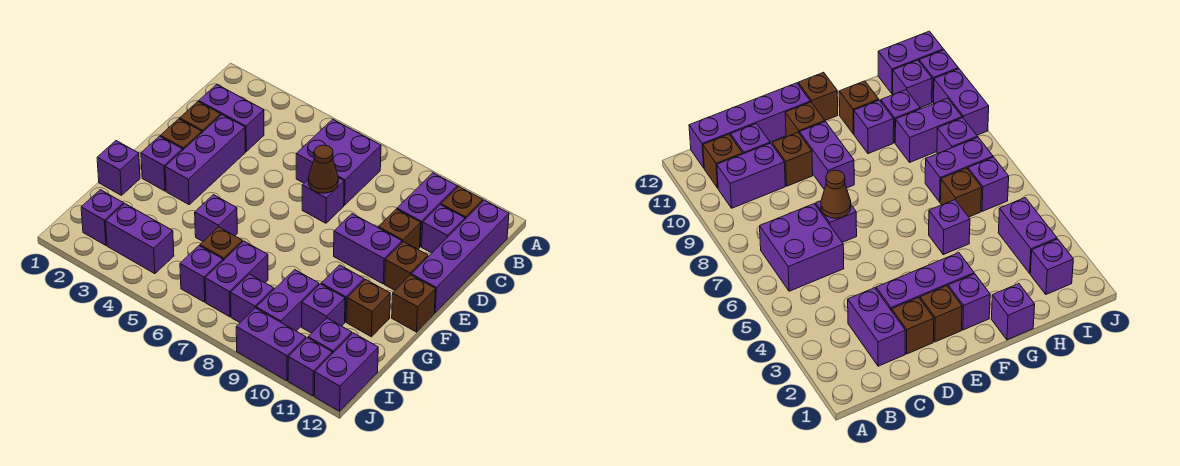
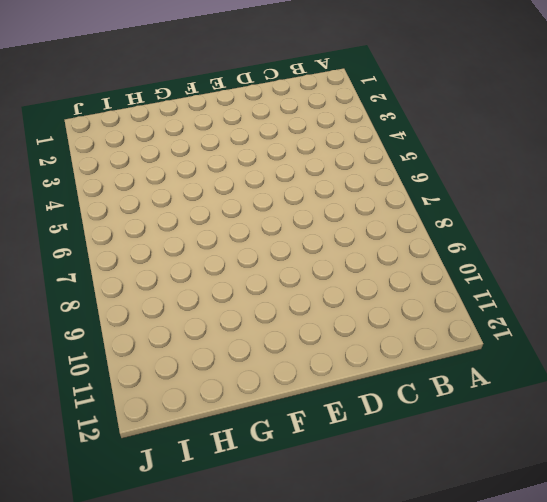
none -> purple brick B6:C7 level 1
none -> purple brick B10:C10 level 1
none -> brown brick B11 level 1
none -> purple brick B12:E12 level 1

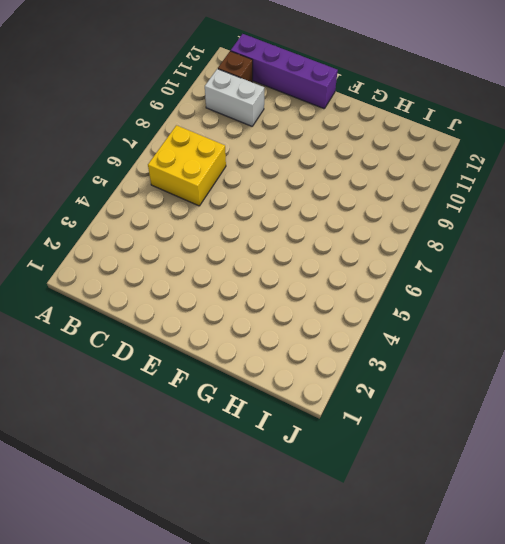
yellow brick B6:C7 level 1 -> purple brick B6:C7 level 1
white brick B10:C10 level 1 -> purple brick B10:C10 level 1
none -> purple brick C2:C3 level 1
none -> purple brick C11 level 1
none -> brown brick D2 level 1
none -> purple brick D3:F3 level 1

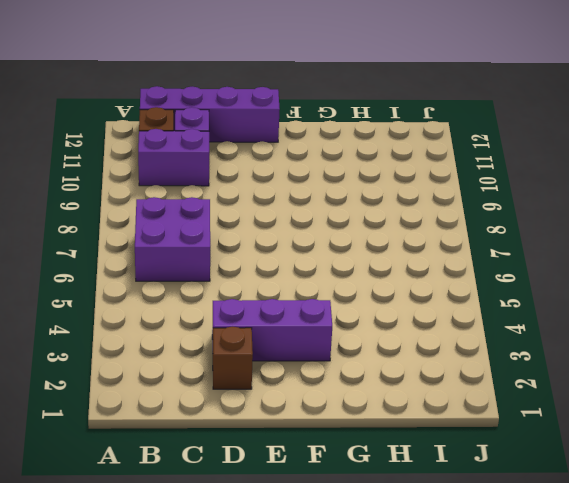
none -> purple brick C2:C3 level 1
none -> purple brick D7 level 1
none -> brown brick D10 level 1
none -> brown brick E2 level 1

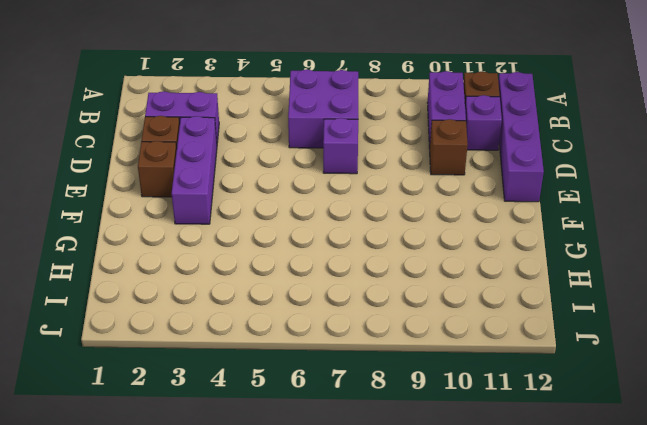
none -> purple brick E9:E10 level 1
none -> brown brick E11 level 1
none -> purple brick F2 level 1
none -> brown brick F12 level 1

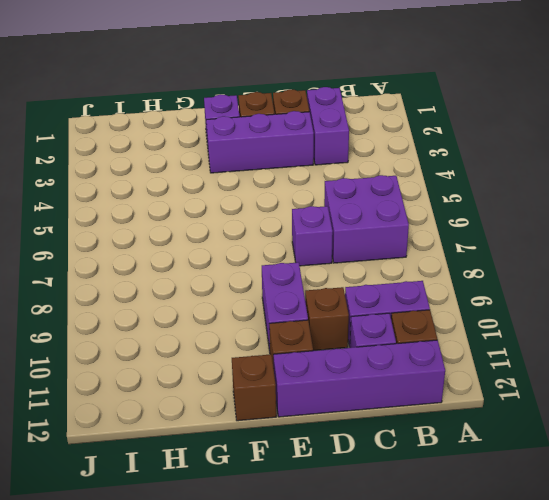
none -> purple brick G1 level 1
none -> purple brick G5 level 1
none -> purple brick G10 level 1
none -> brown brick G11 level 1

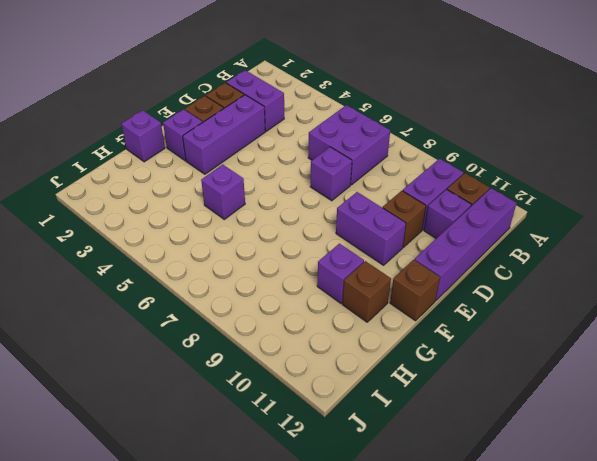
none -> brown brick E11 level 1
none -> brown brick H6 level 1
none -> purple brick H7:I7 level 1
none -> purple brick H9:I9 level 1

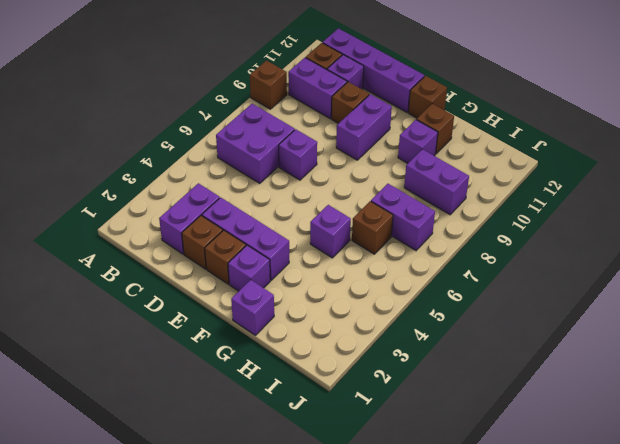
brown brick A9 level 1 -> brown brick E11 level 1
none -> purple brick H10 level 1
none -> purple brick I2 level 1
none -> purple brick I3:I4 level 1
none -> purple brick I6 level 1

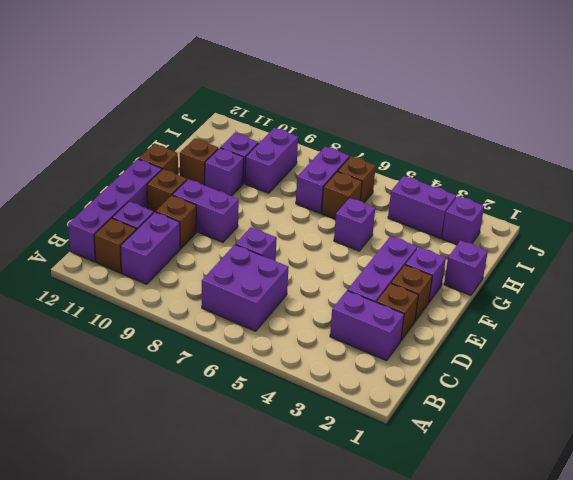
brown brick I6 level 1 -> purple brick I6 level 1
none -> purple brick I8 level 1
none -> purple brick I11 level 1
none -> purple brick I12:J12 level 1
none -> purple brick J9:J10 level 1

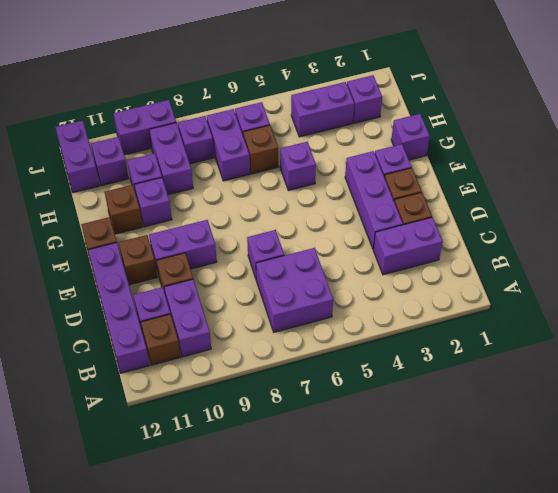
none -> purple brick J11 level 1
none -> brown cone D7 level 2

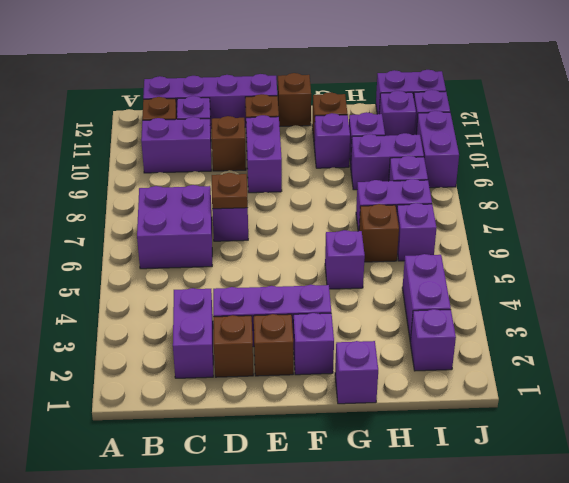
brown plate D7 level 2 -> brown cone D7 level 2

